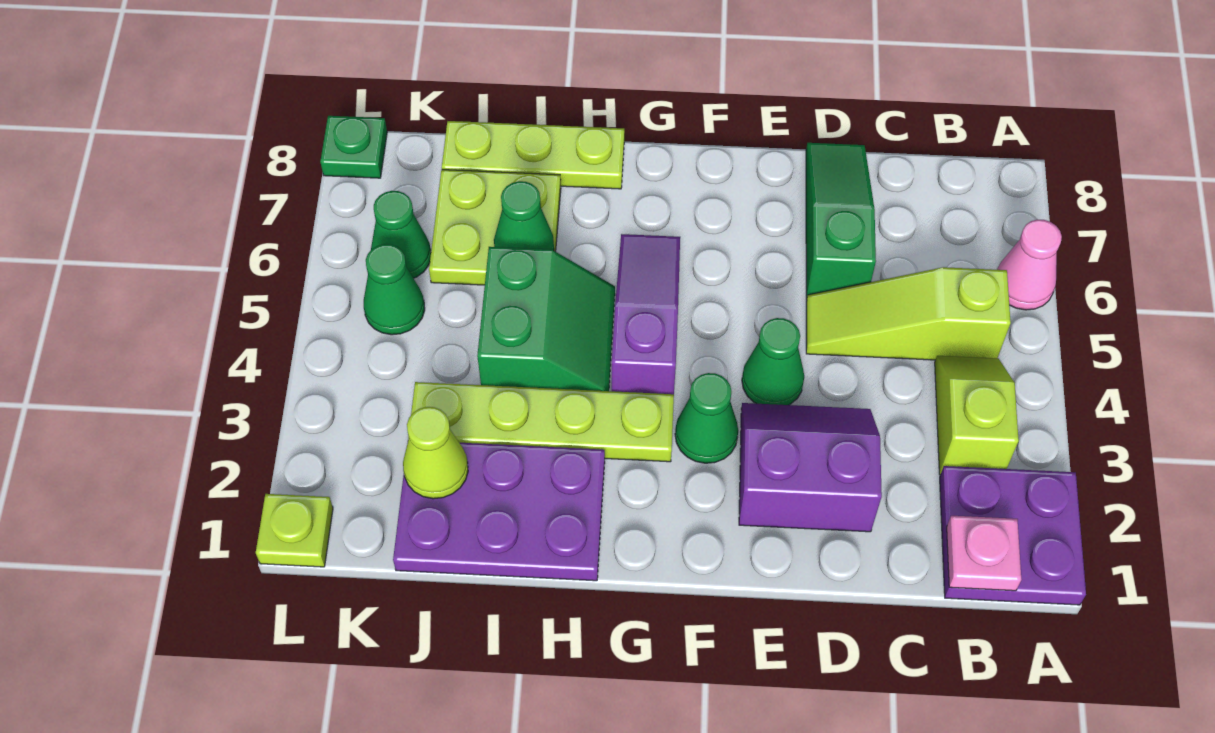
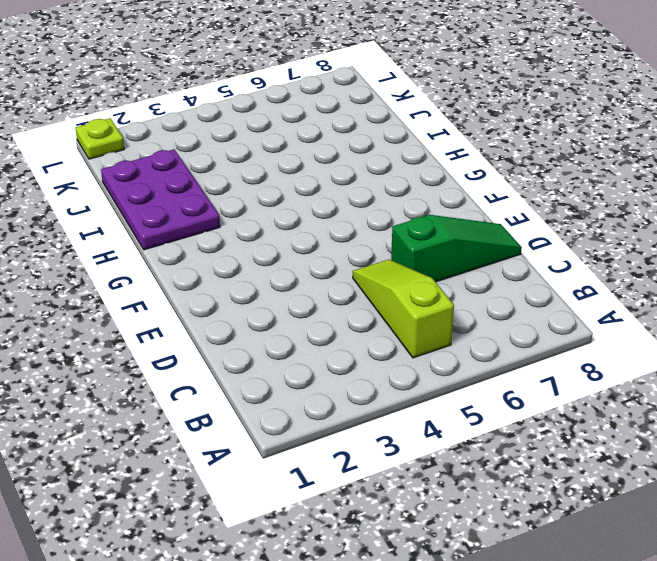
none -> purple plate A1:B2 level 1
none -> pink cone A6 level 1
none -> lime slope B3:B4 level 1 top 3

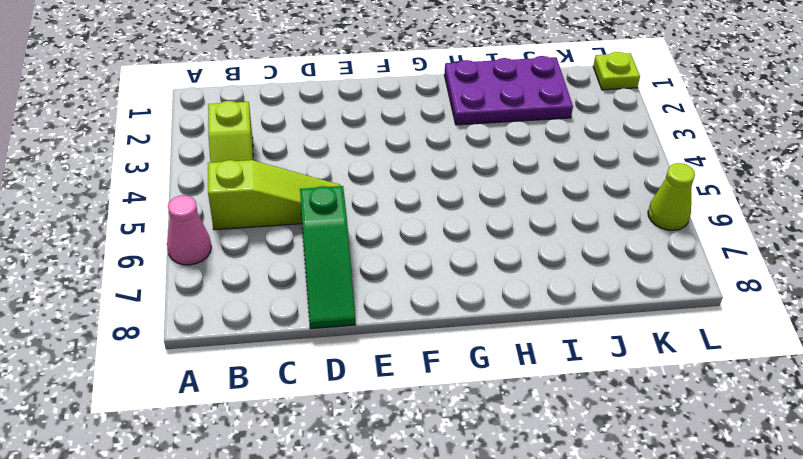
lime cone L6 level 1 -> lime cone J2 level 2
none -> purple plate A1:B2 level 1
none -> purple slope D2:E3 level 1 top 2
none -> green cone E4 level 1

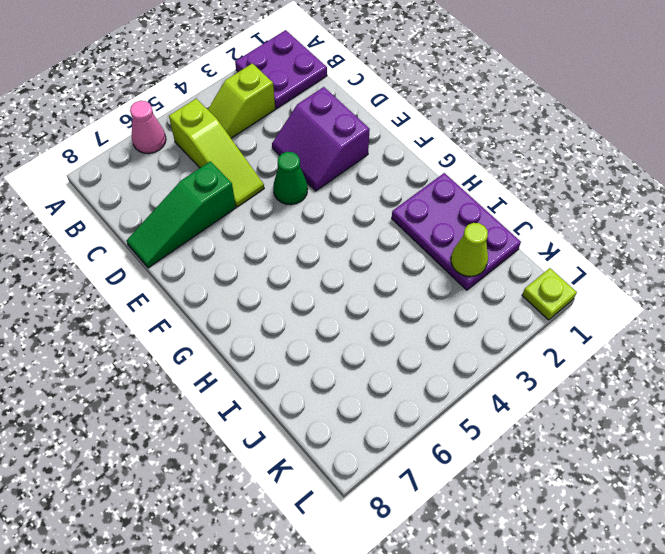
none -> green cone F3 level 1
none -> lime plate G3:J3 level 1
none -> purple slope G4:G6 level 1 top 4

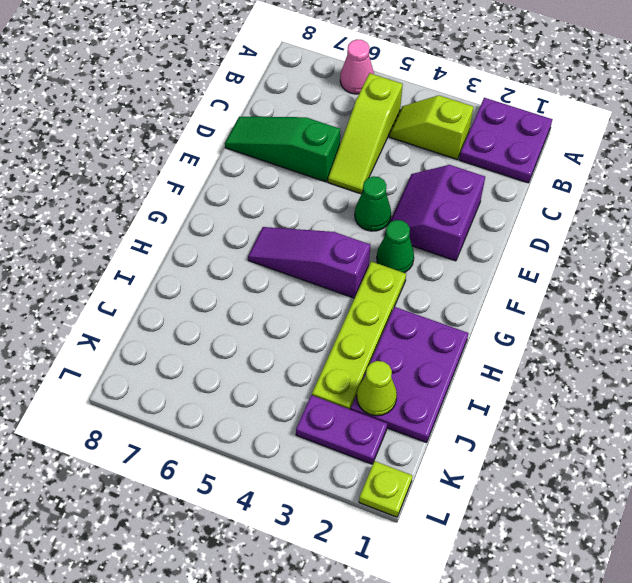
purple plate K2:K3 level 1 -> none
none -> green slope H4:I5 level 1 top I
none -> lime plate H8:J8 level 1
none -> lime plate I6:J7 level 1

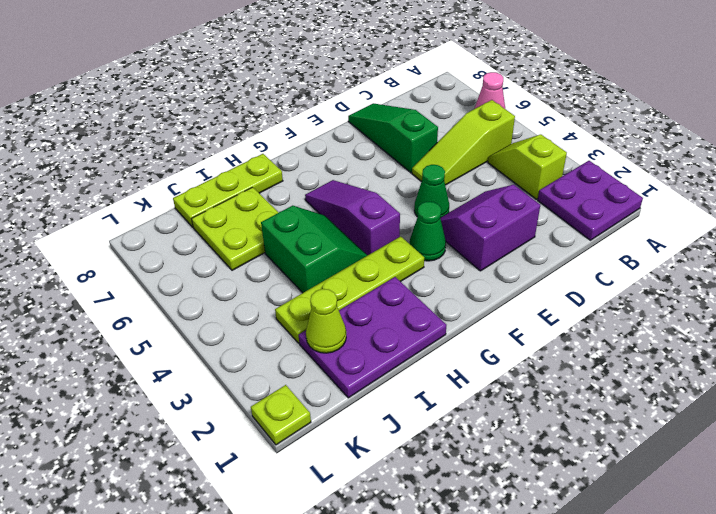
none -> green cone K5 level 1
none -> green cone K6 level 1
none -> green plate L8 level 1

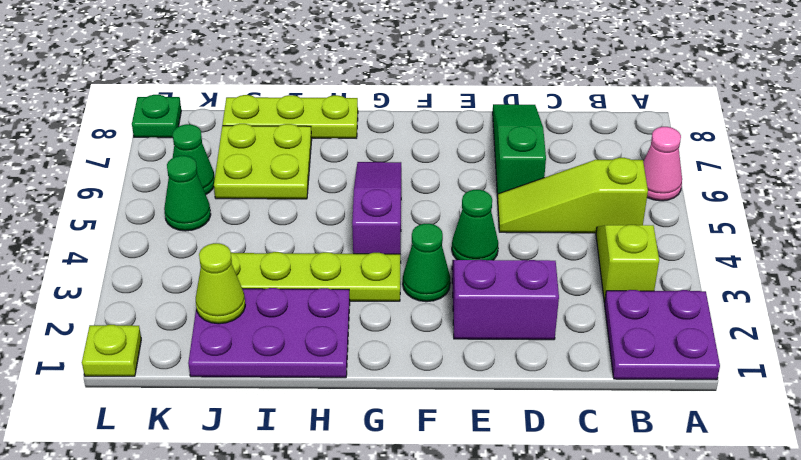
none -> green slope H4:I5 level 1 top I
none -> pink plate B1 level 2
none -> green cone I6 level 2

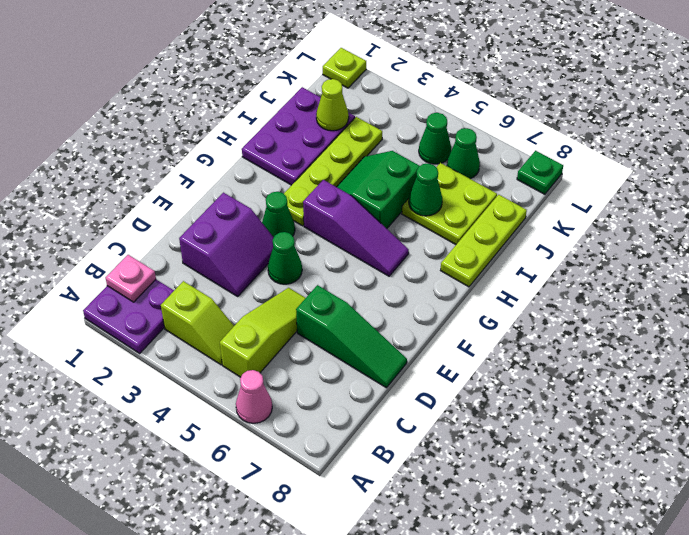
green slope H4:I5 level 1 top 5 -> green slope H4:I5 level 1 top I

